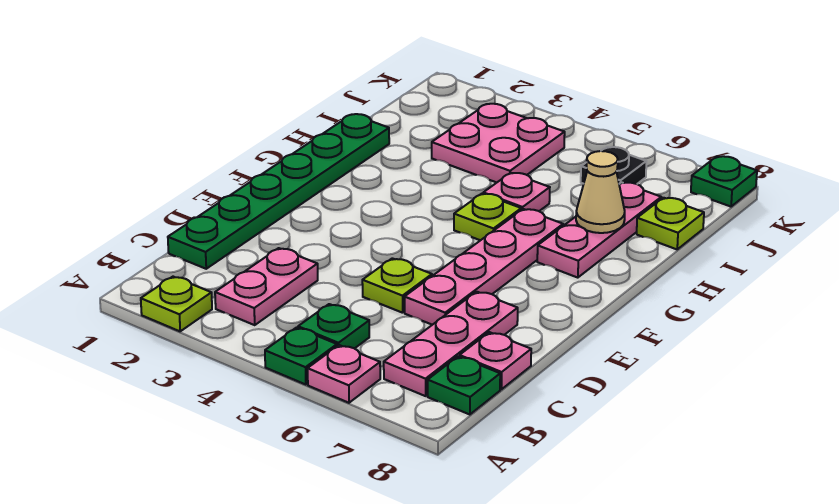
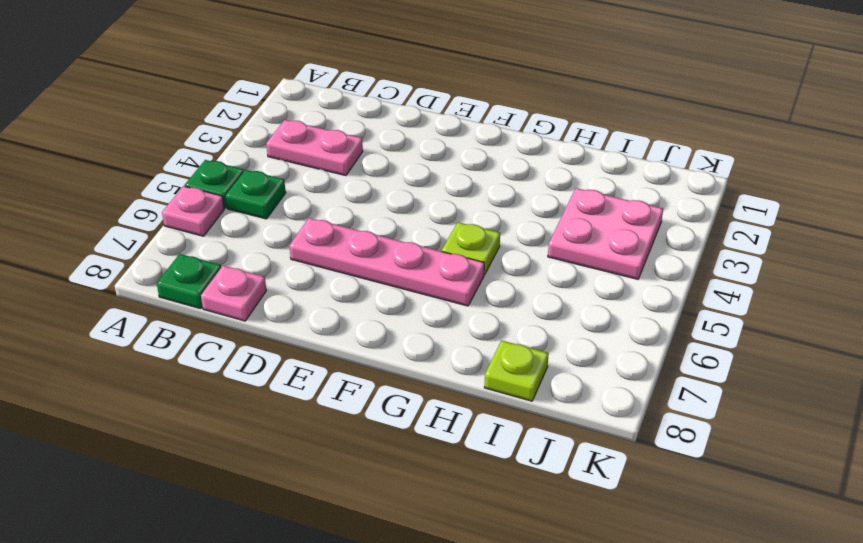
none -> lime plate A2 level 1
none -> pink plate B7:D7 level 1
none -> green plate C1:H1 level 1

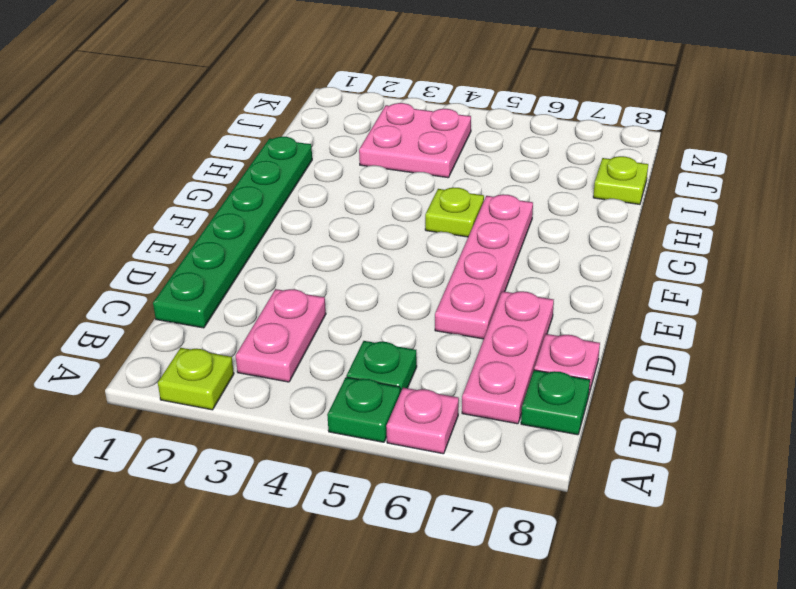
none -> lime plate D5 level 1
none -> pink plate G7:I7 level 1
none -> pink plate H5 level 1

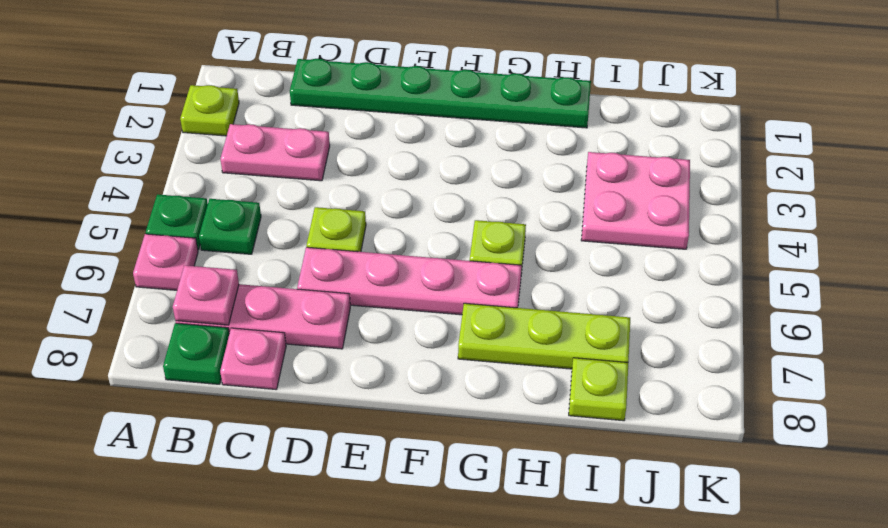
pink plate B7 level 2 -> pink plate H5 level 1
lime plate G7:I7 level 1 -> pink plate G7:I7 level 1
none -> black plate J6 level 1
none -> green plate K8 level 1
none -> tan cone H7 level 2

